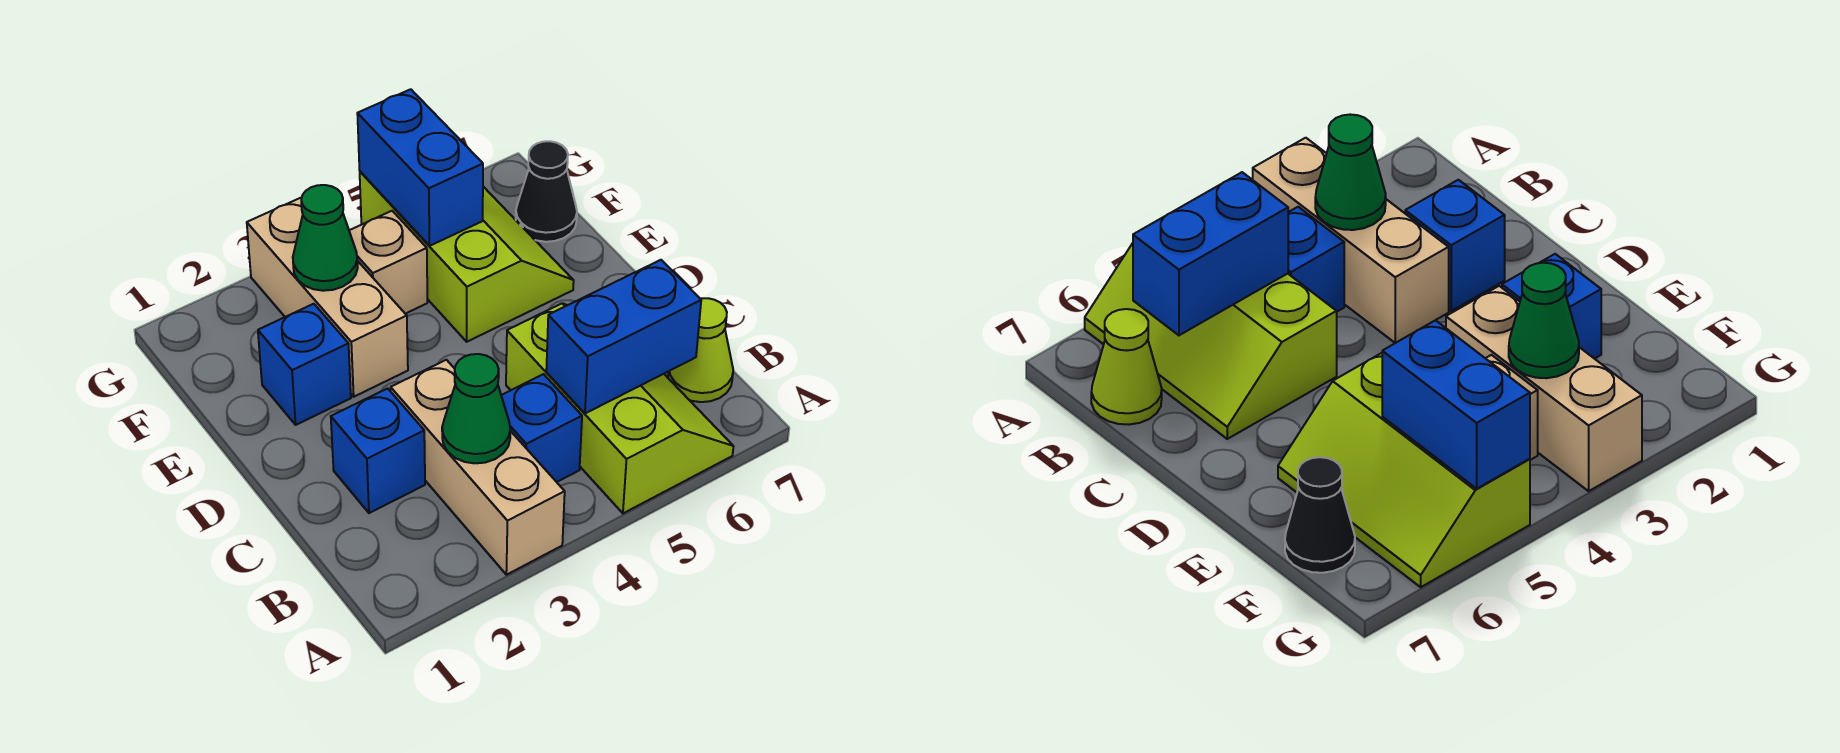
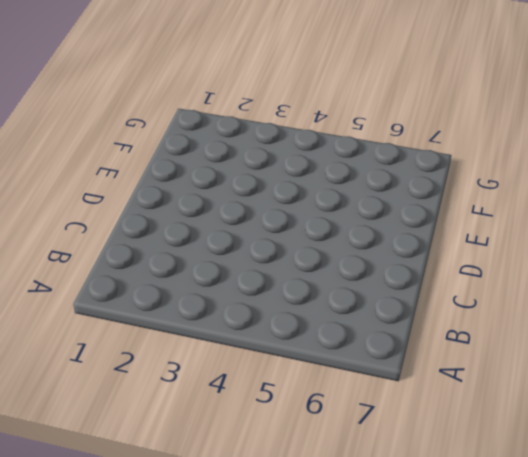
none -> tan brick A3:C3 level 1
none -> lime slope A5:C6 level 1 top 5
none -> blue brick B4 level 1

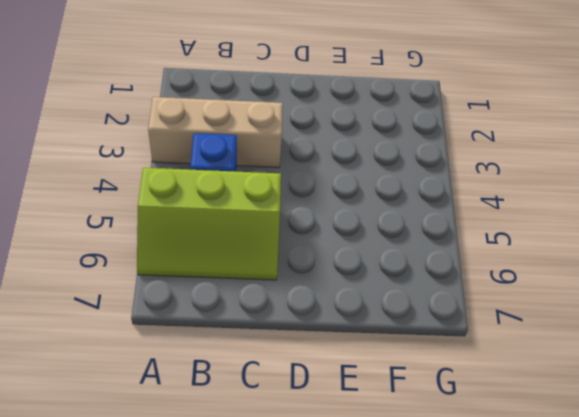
none -> lime cone B7 level 1
none -> blue brick C2 level 1
none -> blue brick E2 level 1

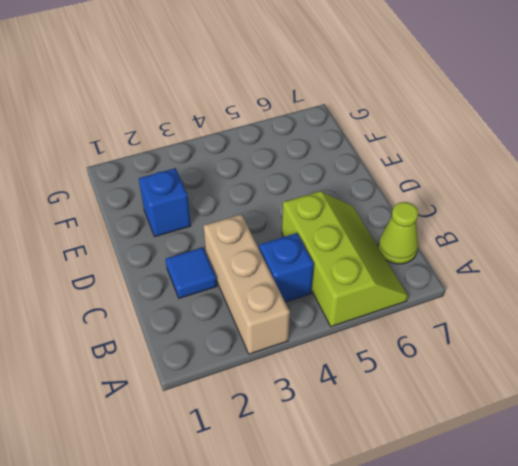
blue tile C2 level 1 -> blue brick C2 level 1
none -> tan brick E3:G3 level 1
none -> lime slope E5:G6 level 1 top 5
none -> tan brick F4 level 1

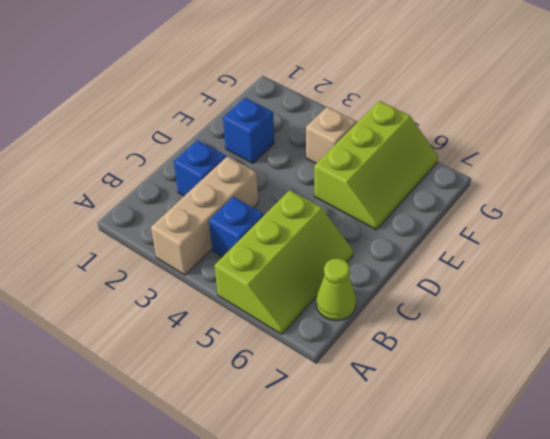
none -> tan brick E3:G3 level 1
none -> black cone F7 level 1
none -> green cone B3 level 2

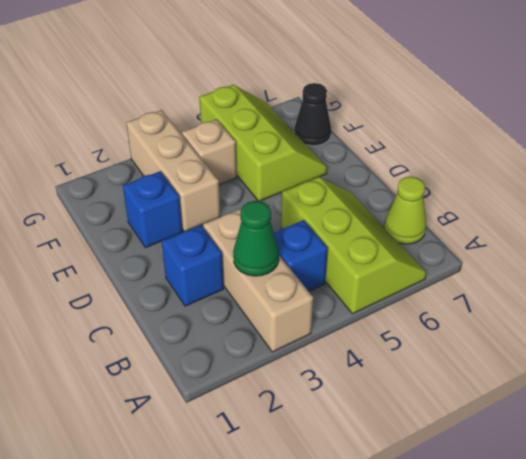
none -> blue brick B5:B6 level 2
none -> green cone F3 level 2
none -> blue brick F5:G5 level 2

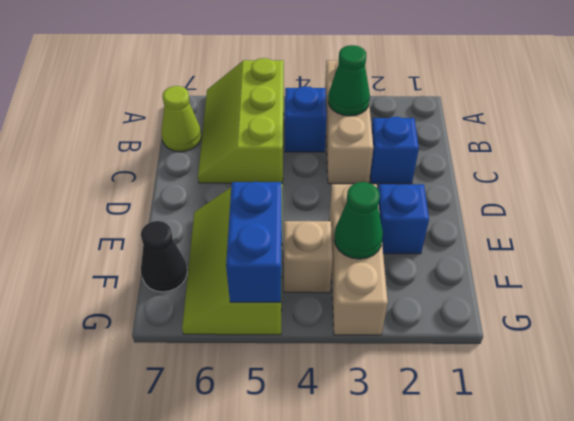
none -> blue brick B5:B6 level 2

